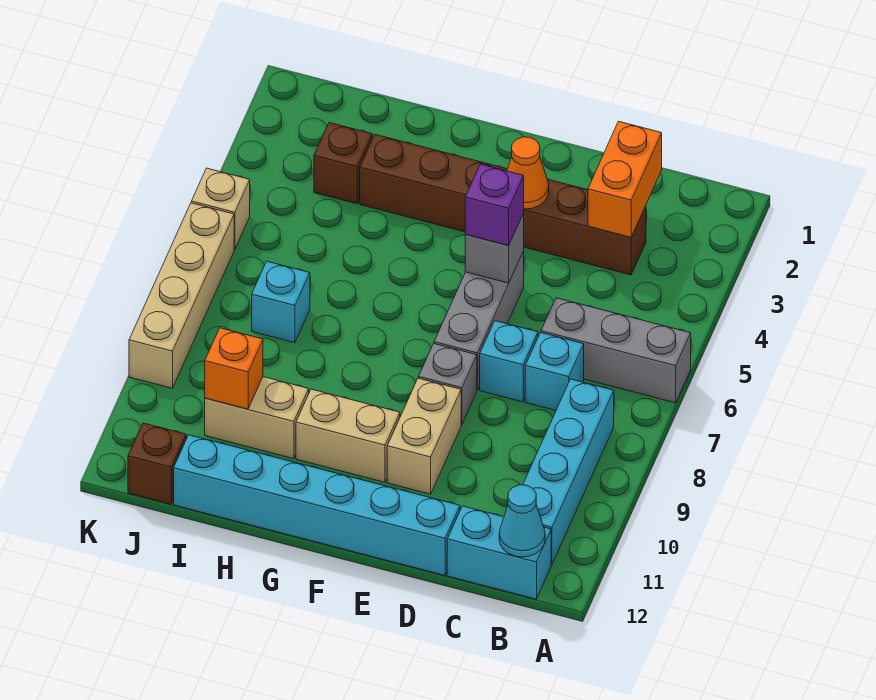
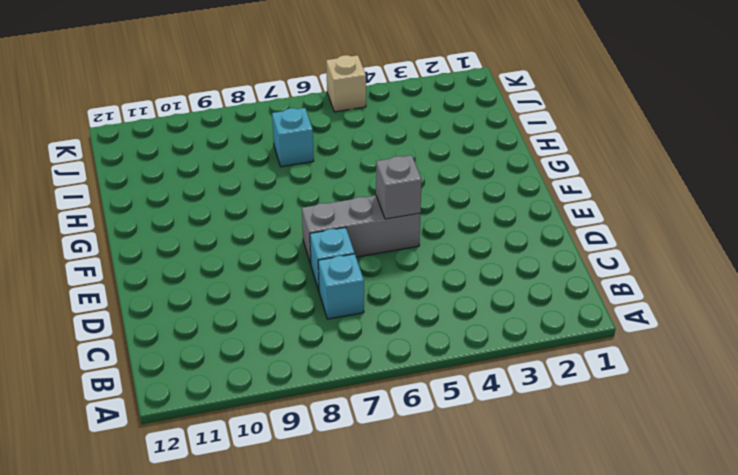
none -> grey brick A6:C6 level 1
none -> cyan brick B8:B11 level 1
none -> cyan brick B12:C12 level 1

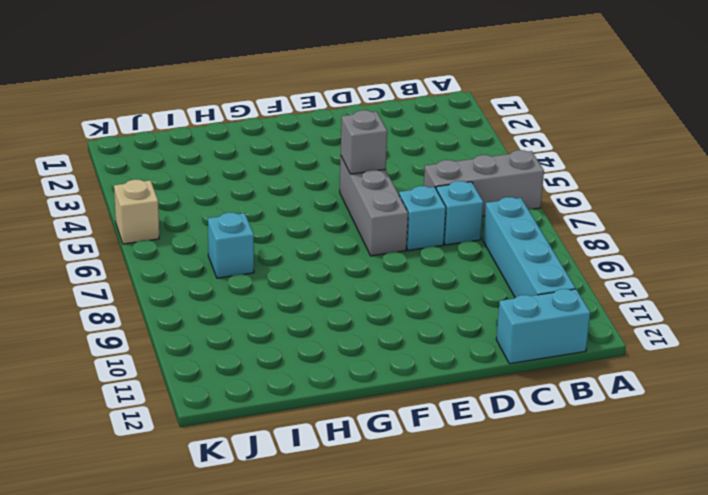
none -> brown brick C3:H3 level 1
none -> cyan brick D12:I12 level 1
none -> grey brick E8 level 1

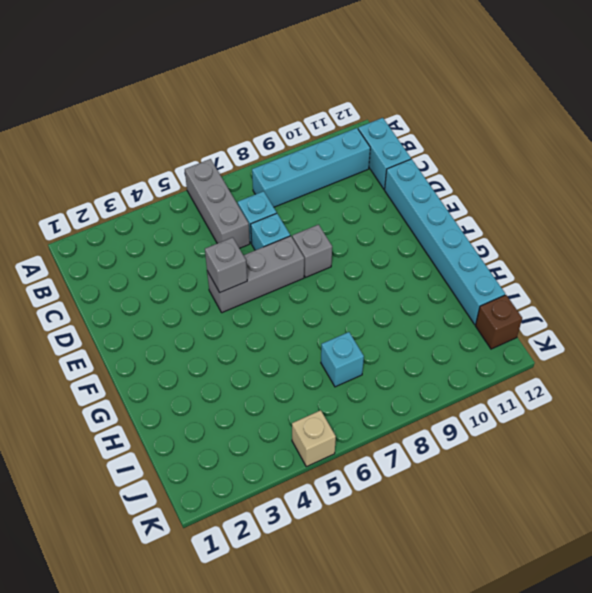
none -> brown brick C3:H3 level 1
none -> tan brick E9:E10 level 1
none -> tan brick F10:G10 level 1

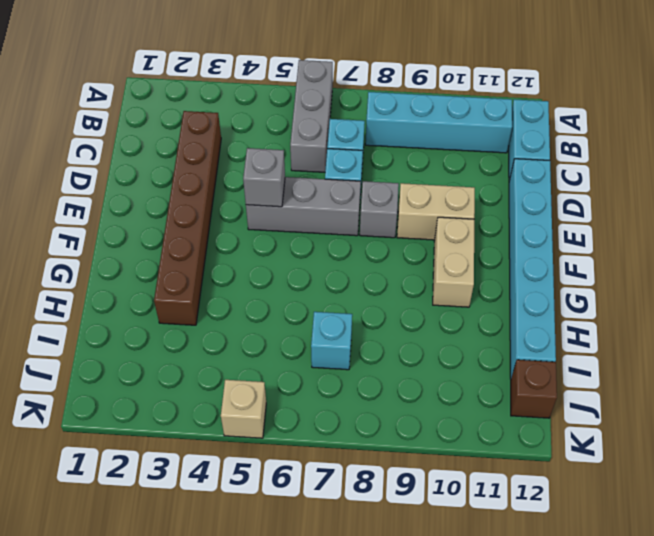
none -> tan brick H10:I10 level 1
none -> brown brick I3 level 1
none -> tan brick K6:K9 level 1

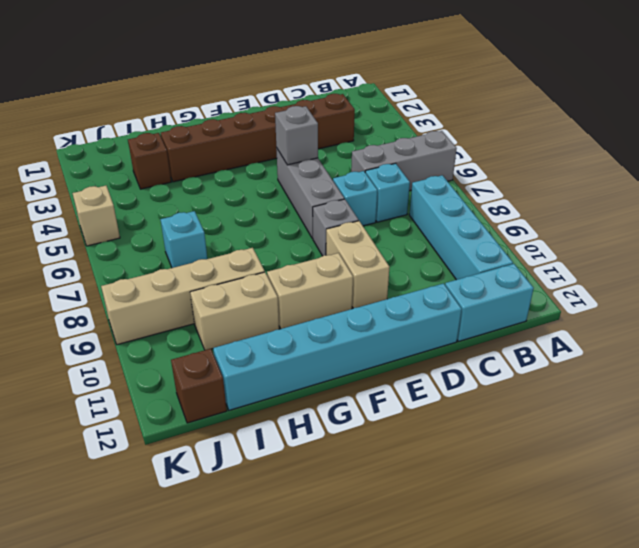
tan brick H9:K9 level 1 -> tan brick K6:K9 level 1
none -> cyan cone B12 level 2
none -> orange brick C2:C3 level 2
none -> orange cone E3 level 2

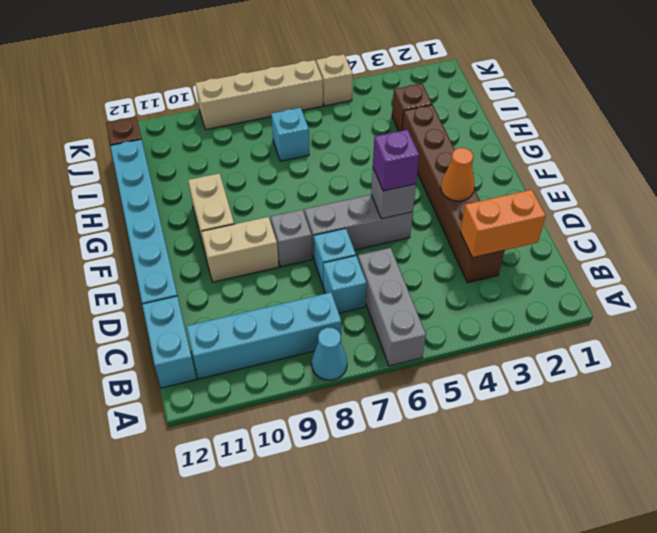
cyan cone A8 level 1 -> cyan cone B12 level 2
none -> tan brick H10:I10 level 1
none -> orange brick I10 level 2

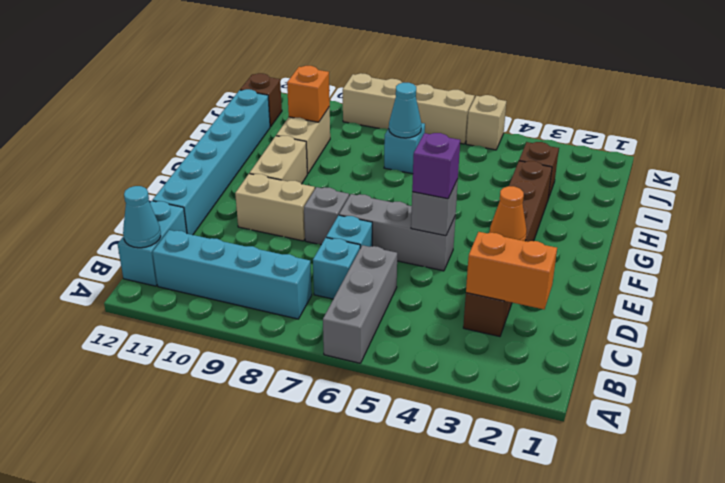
cyan cone I7 level 2 -> none

